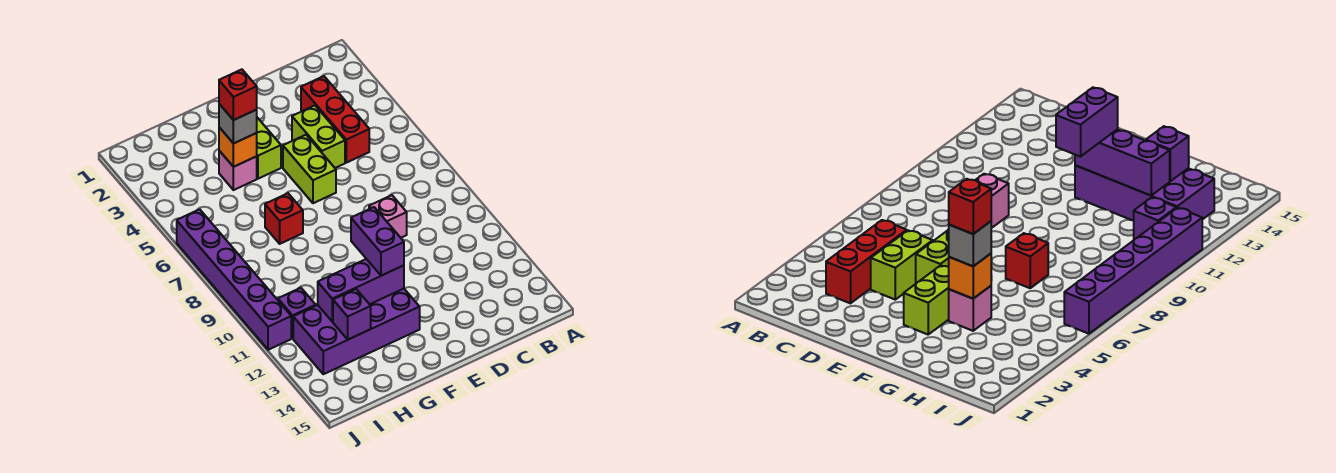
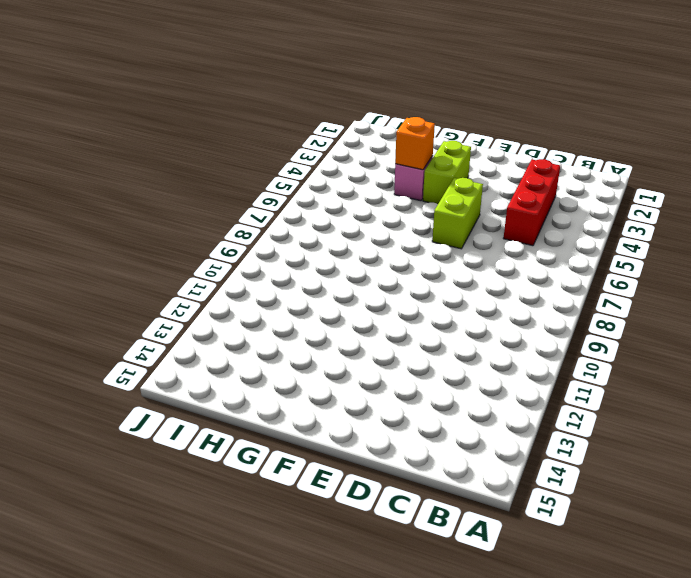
none -> lime brick D4:D5 level 1
none -> pink brick D9 level 1
none -> purple brick F12:I13 level 1

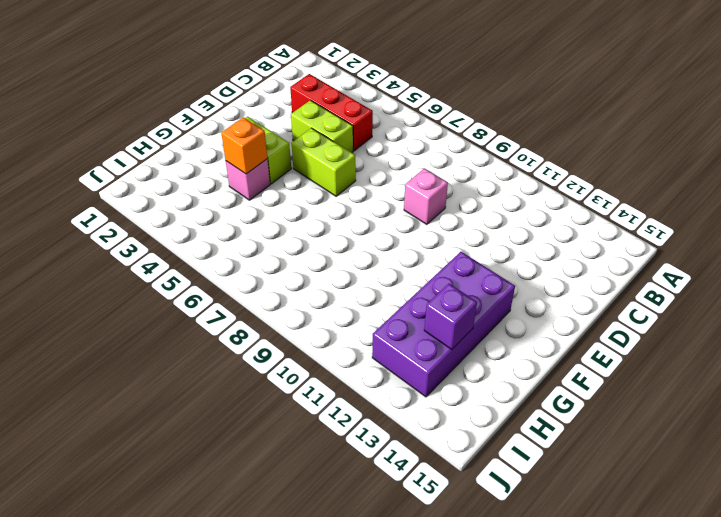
none -> red brick G7 level 1
none -> purple brick I11 level 1
none -> purple brick J6:J11 level 1

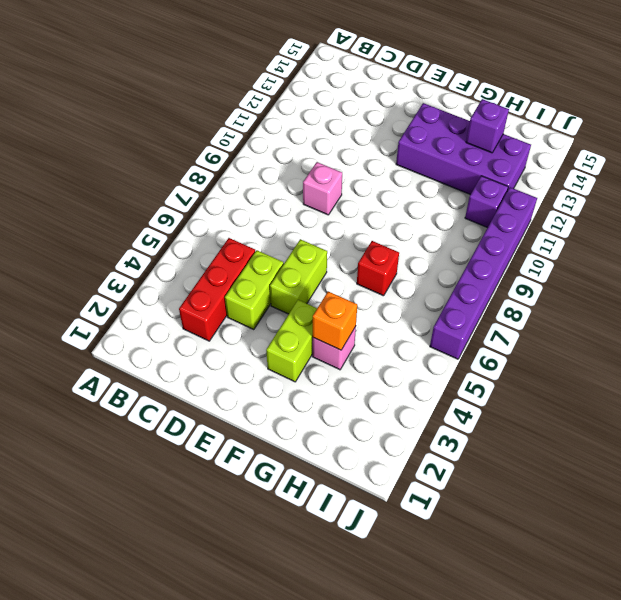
none -> purple brick F12:H12 level 2
none -> purple brick F11:F12 level 3
none -> grey brick G4 level 3

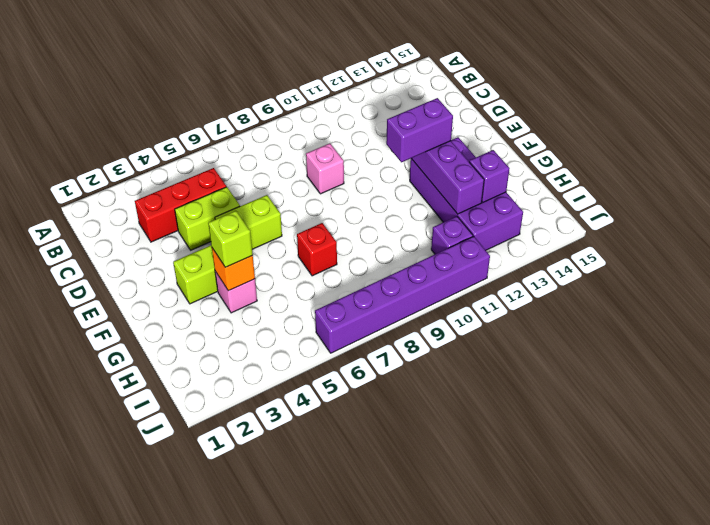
lime brick G4 level 3 -> grey brick G4 level 3
none -> red brick G4 level 4

